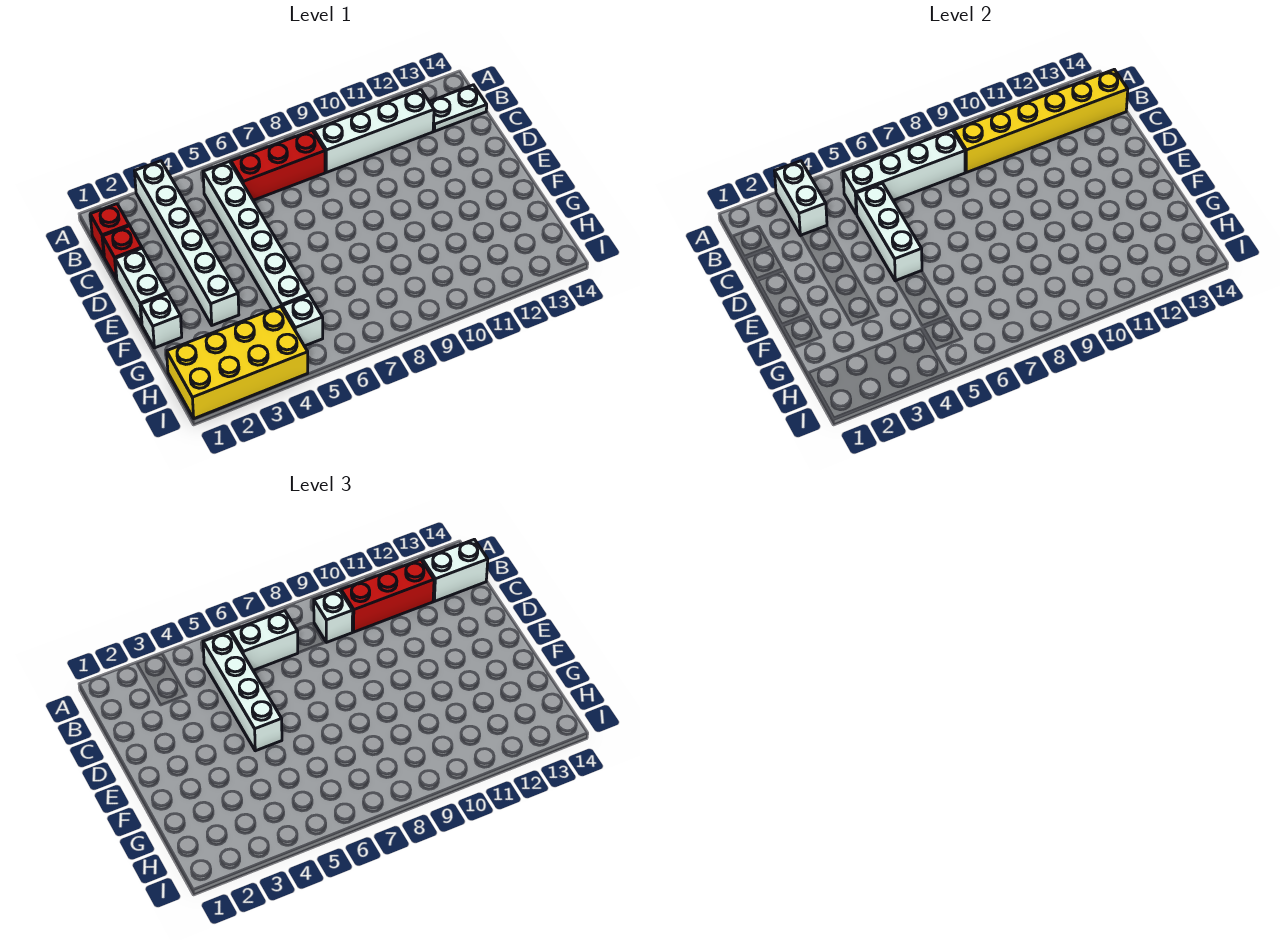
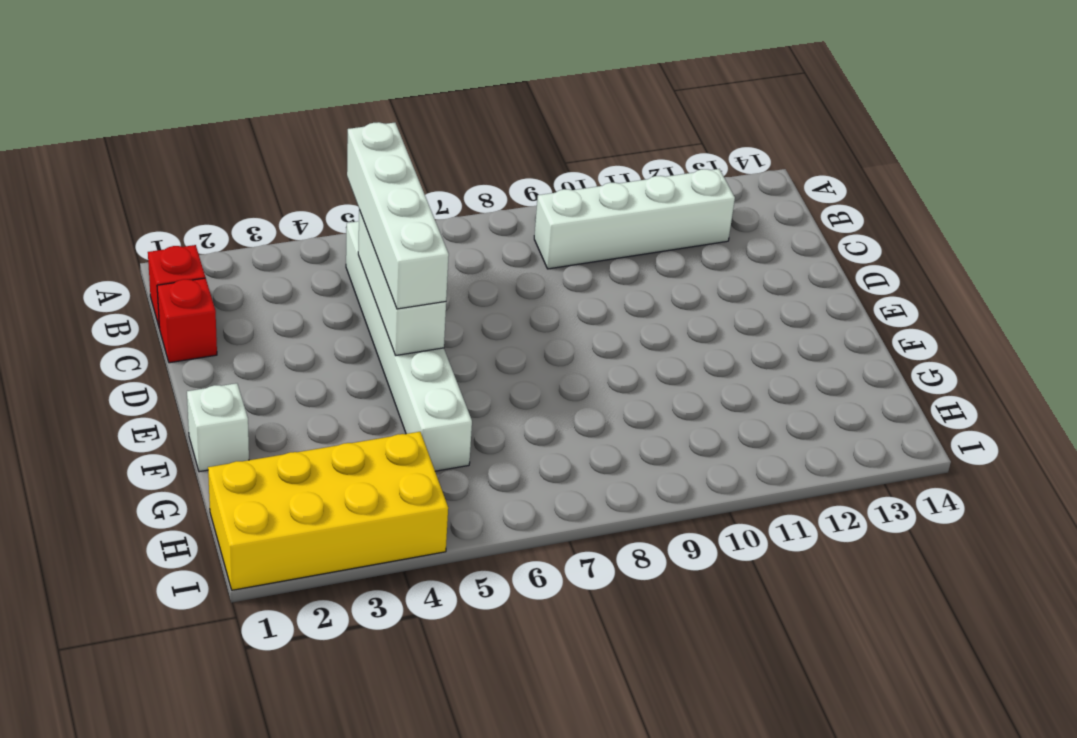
none -> white brick A3:F3 level 1
none -> red brick B6:B8 level 1
none -> white plate B13:B14 level 1

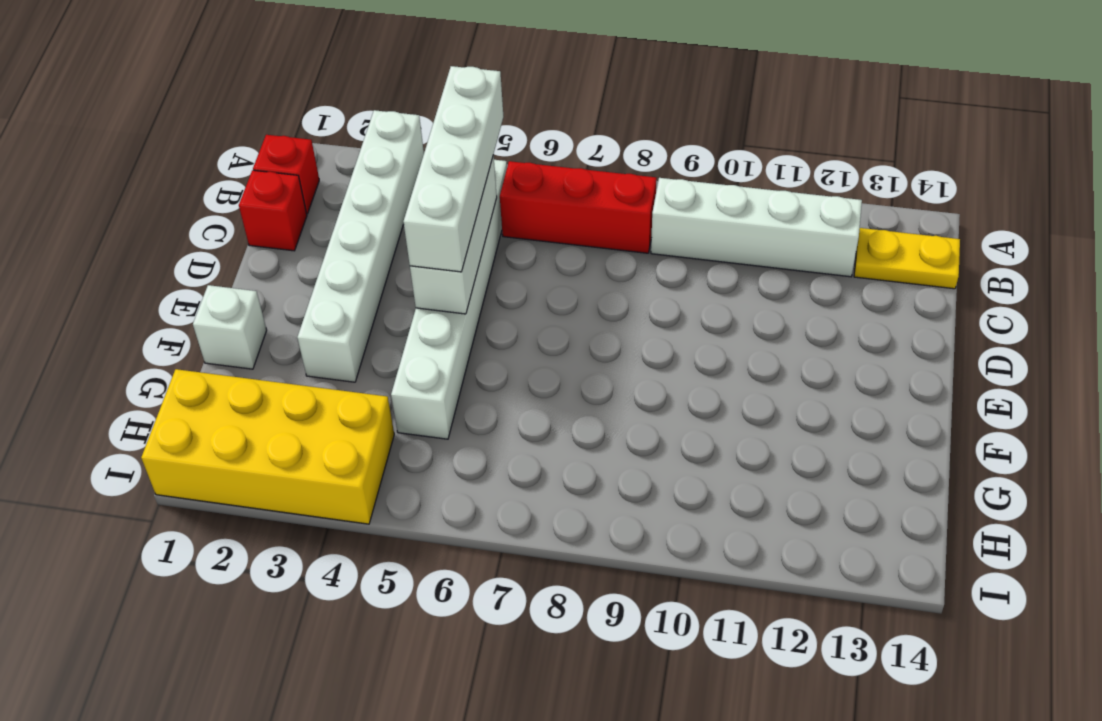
yellow plate B13:B14 level 1 -> white plate B13:B14 level 1
none -> white brick D1:E1 level 1
none -> white brick H5 level 1
none -> white brick A3:B3 level 2

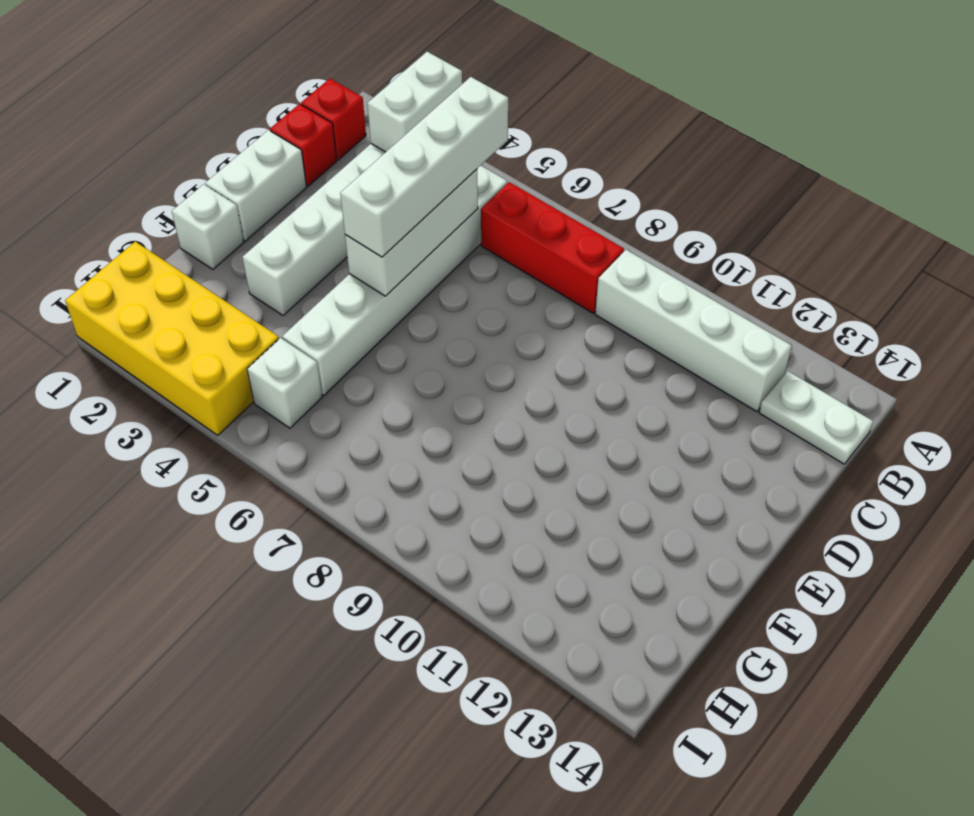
none -> white brick B5:B8 level 2
none -> yellow brick B9:B14 level 2
none -> white brick B6:B7 level 3

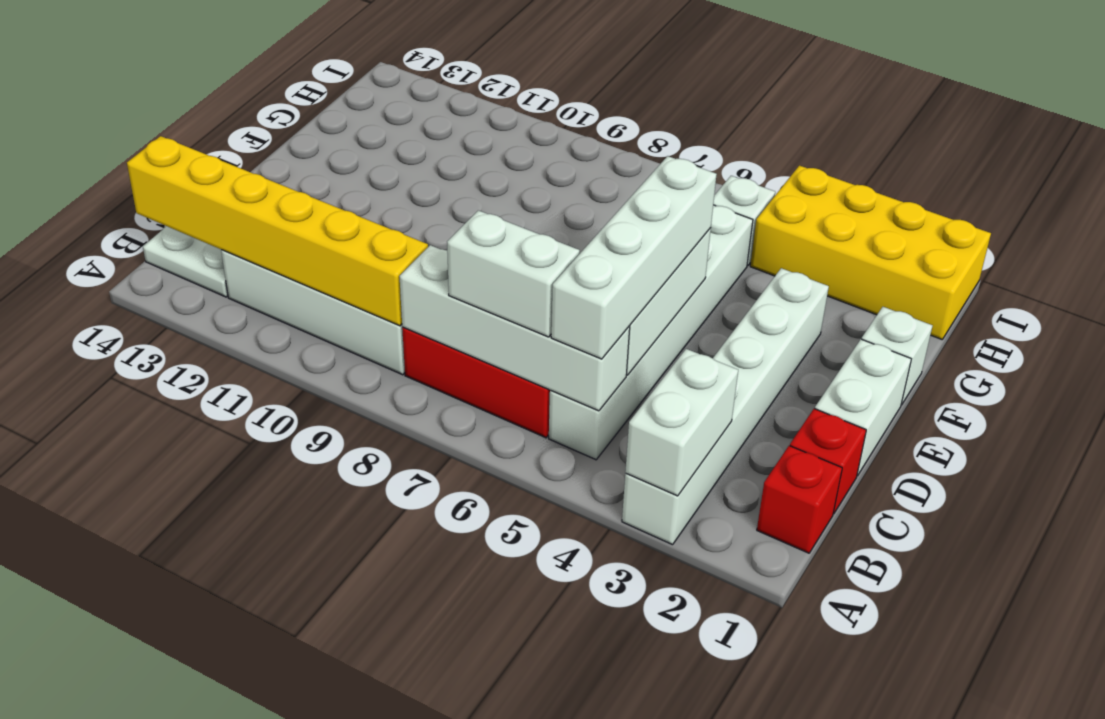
none -> white brick B9 level 3
none -> red brick B10:B12 level 3
none -> white brick B13:B14 level 3

